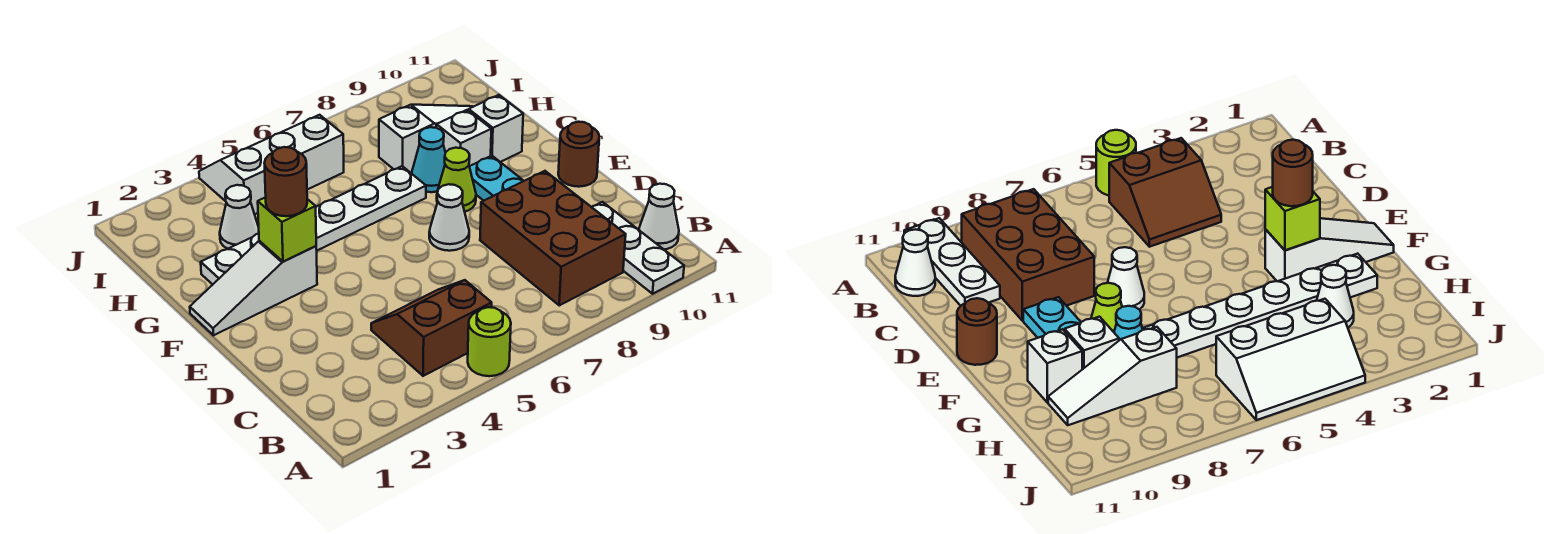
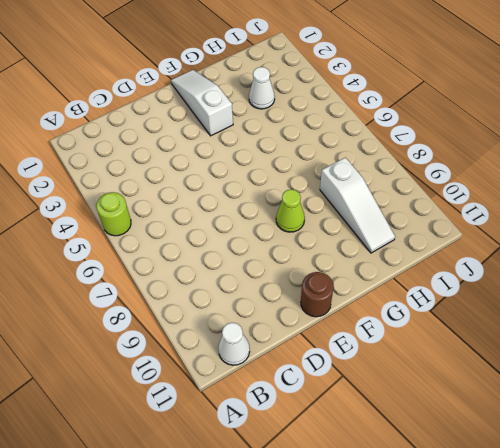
none -> white plate A10:C10 level 1
none -> brown slope B4:C5 level 1 top B
none -> brown brick B8:D9 level 1

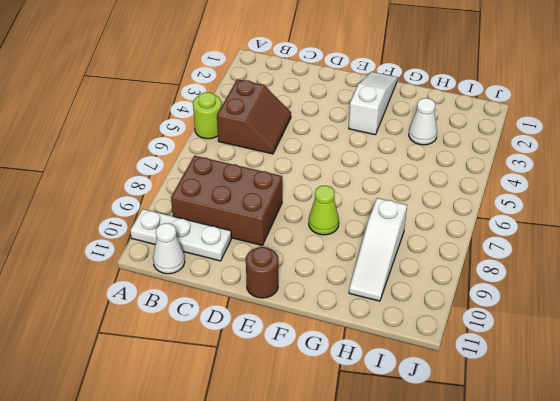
none -> white cone E7 level 1
none -> cyan plate E9:F9 level 1
none -> white plate G2:G7 level 1

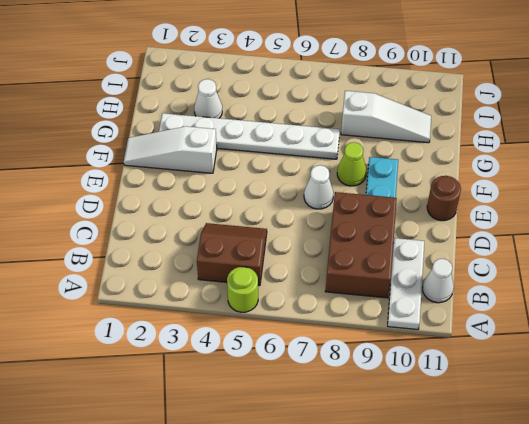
none -> cyan cone G8 level 1
none -> white brick G9 level 1
none -> white brick G10 level 1

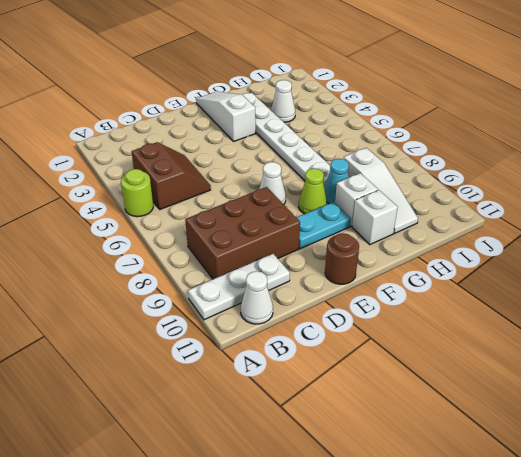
none -> white slope I4:J6 level 1 top I
none -> lime brick F3 level 2
none -> brown round brick F3 level 3

